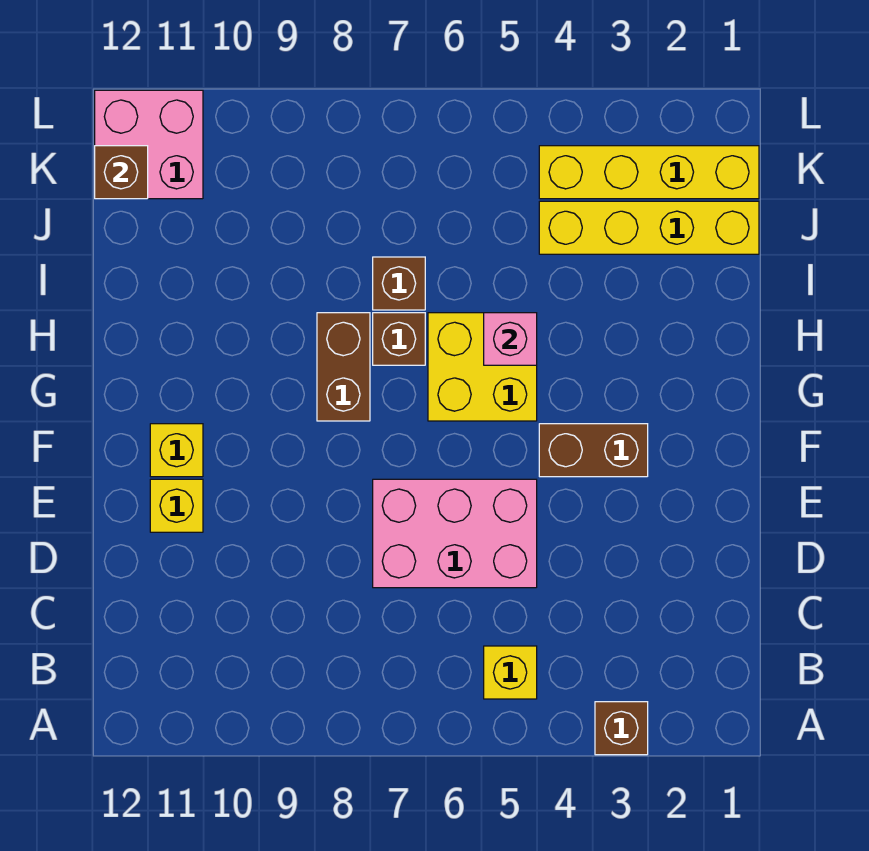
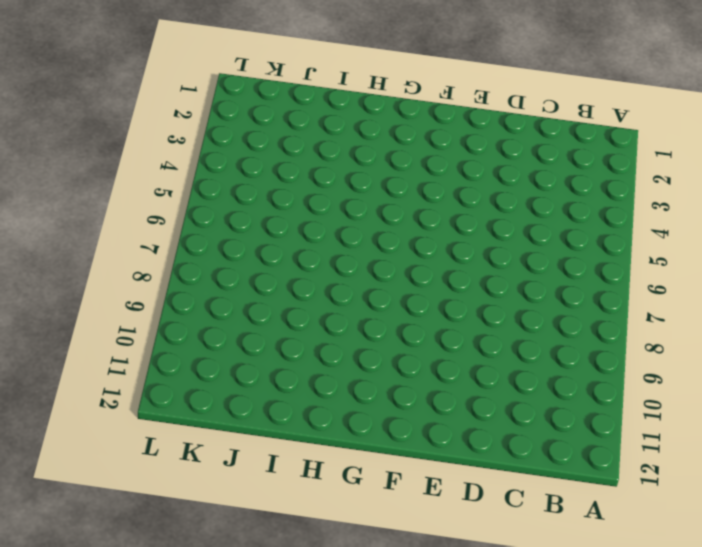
none -> brown brick A3 level 1
none -> yellow brick B5 level 1
none -> pink brick D5:E7 level 1

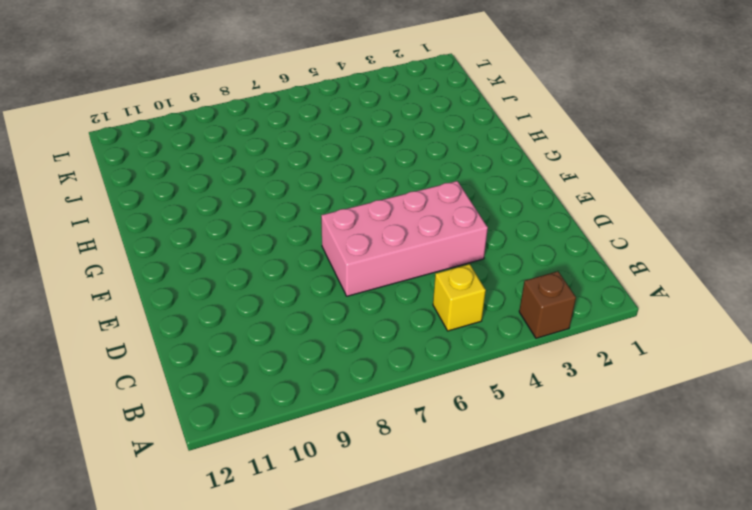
pink brick D4:E7 level 1 -> pink brick D5:E7 level 1
none -> yellow brick E11 level 1
none -> brown brick F3:F4 level 1
none -> yellow brick F11 level 1

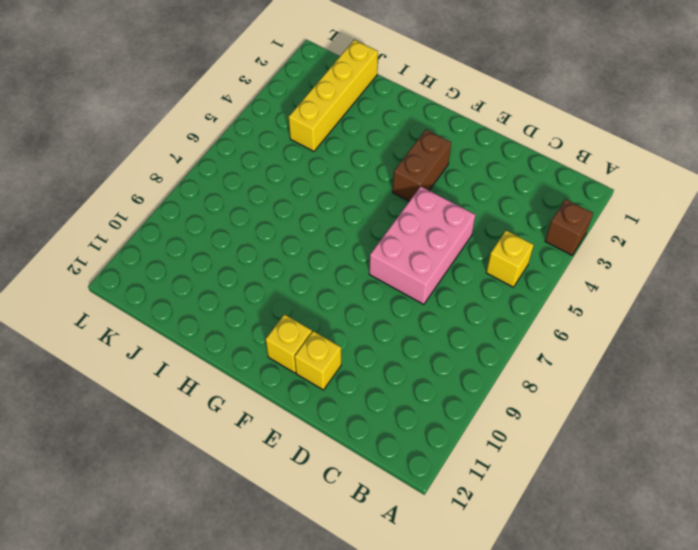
none -> yellow brick G5:H6 level 1
none -> brown brick G8:H8 level 1
none -> brown brick H7 level 1

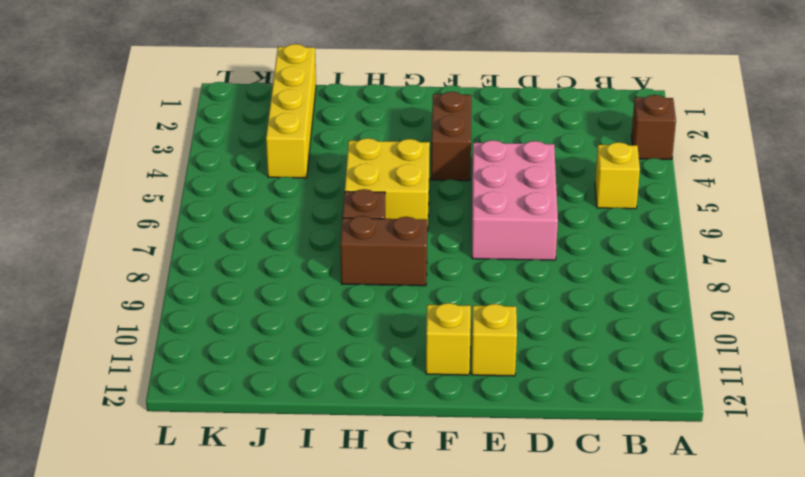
none -> brown brick I7 level 1
none -> yellow brick K1:K4 level 1
none -> pink brick K11:L12 level 1

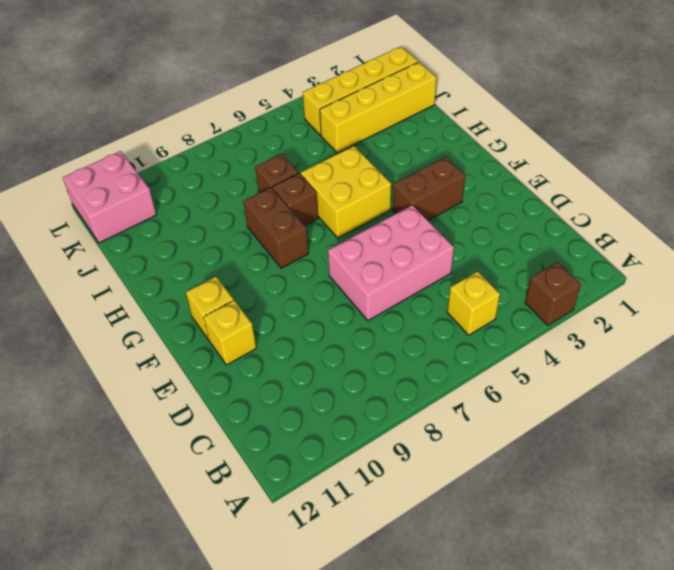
none -> pink brick H5 level 2
none -> brown brick K12 level 2

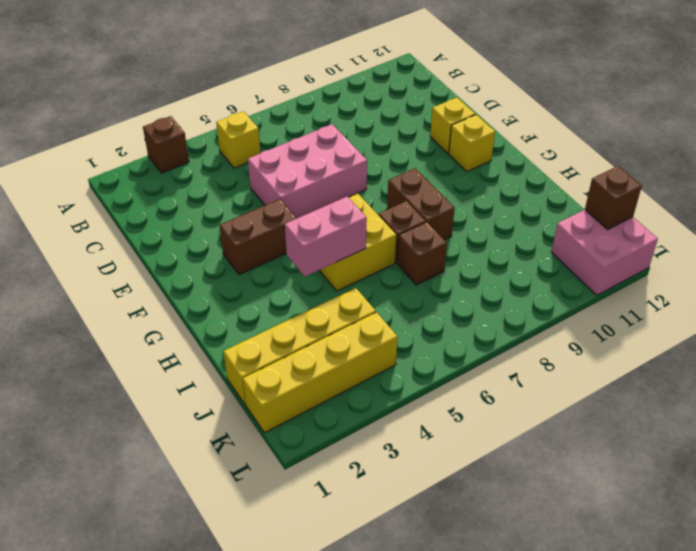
pink brick H4:H5 level 2 -> pink brick H5 level 2

